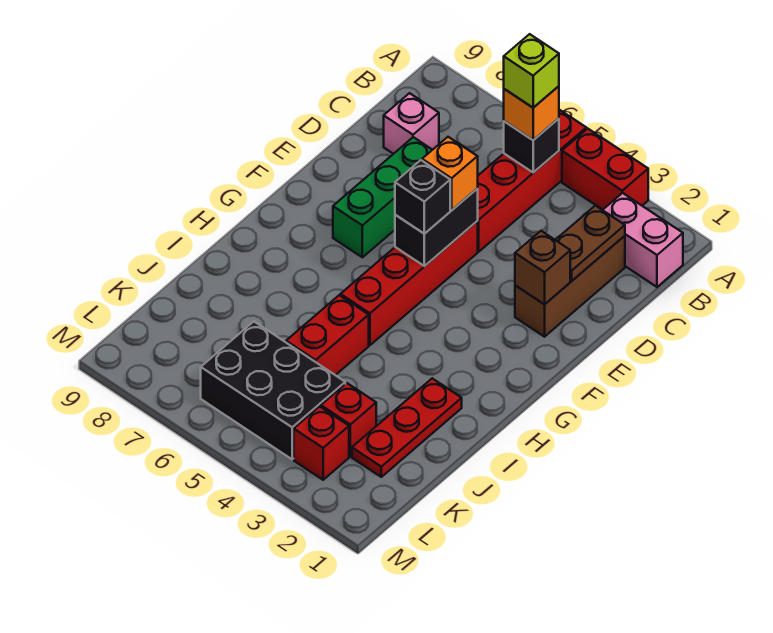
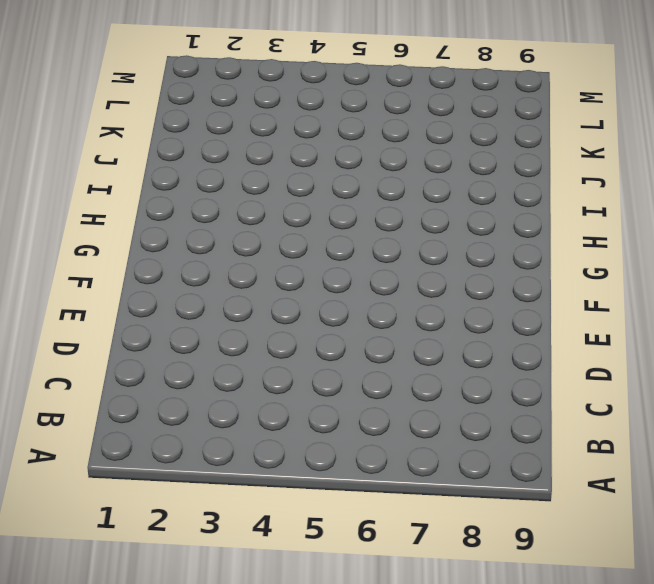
none -> red brick A3:A4 level 1
none -> red brick A5:D5 level 1
none -> pink brick B1:B2 level 1

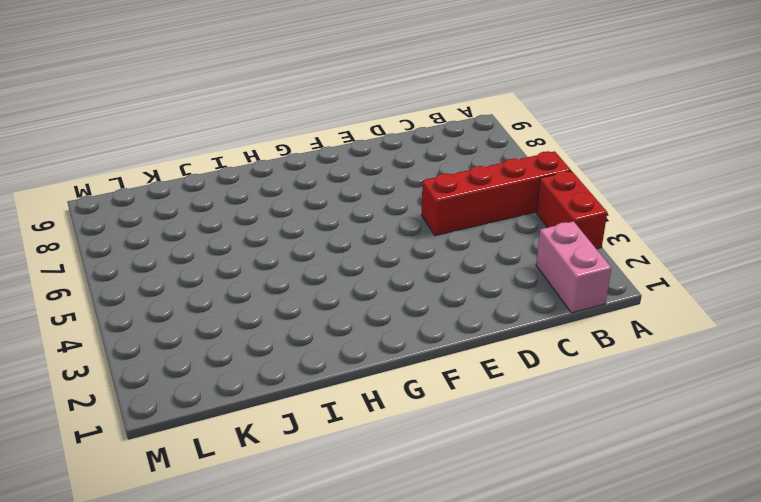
none -> brown brick C2:E2 level 1
none -> pink brick C8 level 1
none -> green brick D7:F7 level 1

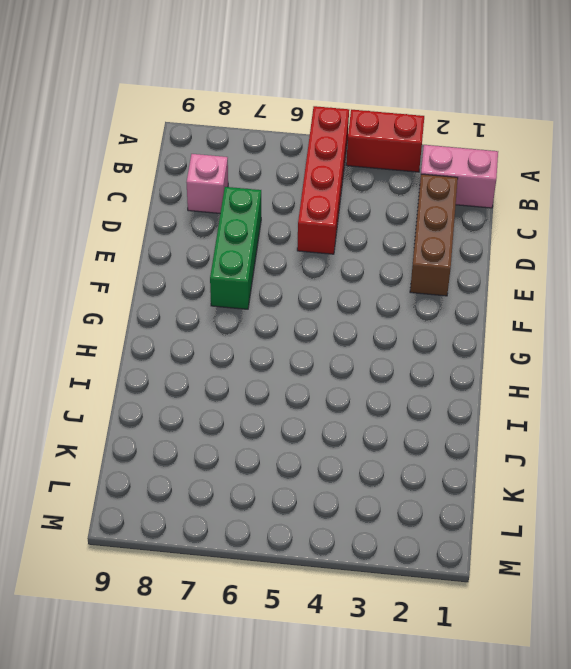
none -> red brick E5:H5 level 1
none -> red plate I2:K2 level 1
none -> red brick I5:J5 level 1

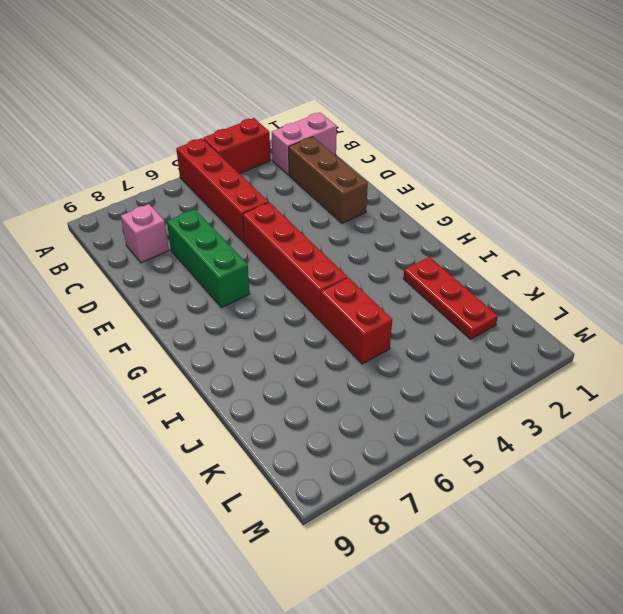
none -> red brick K3 level 1
none -> black brick K4:L6 level 1
none -> red brick L3 level 1

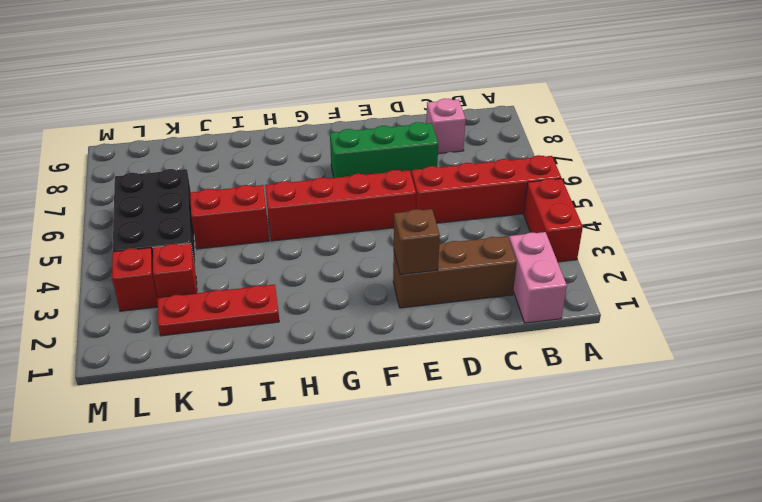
none -> black brick B5 level 2
none -> brown plate C2:D2 level 2
none -> black brick E5:F5 level 2

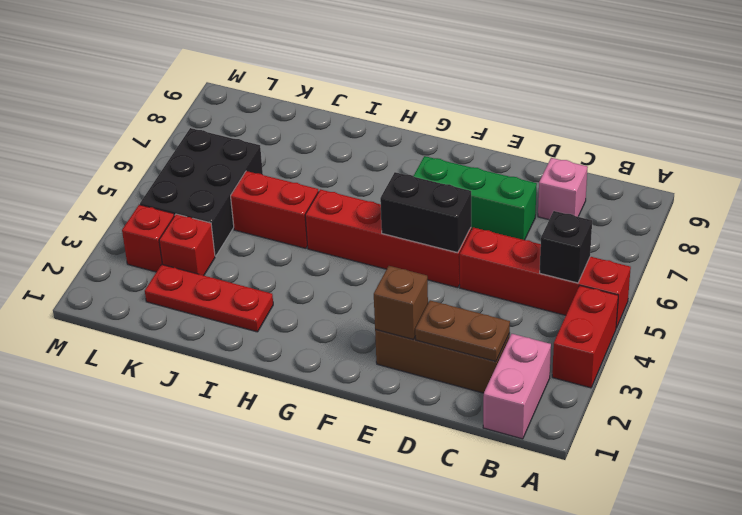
none -> orange brick B5 level 3
none -> orange brick E5 level 3
none -> black brick F5 level 3

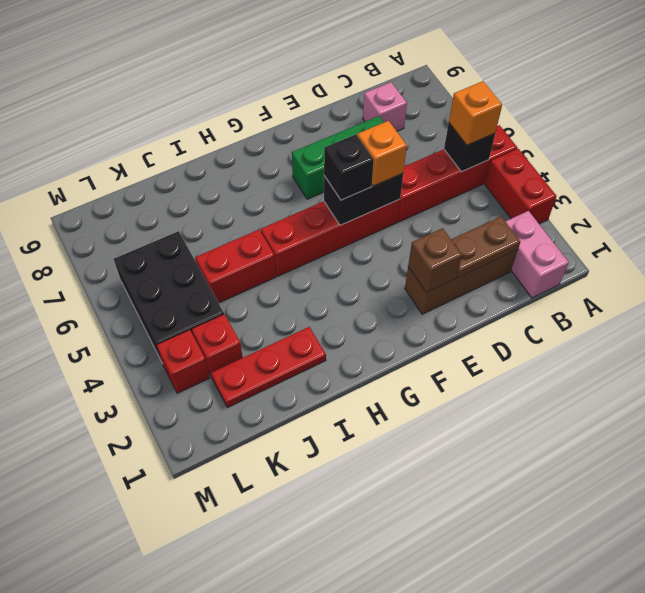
none -> lime brick B5 level 4

